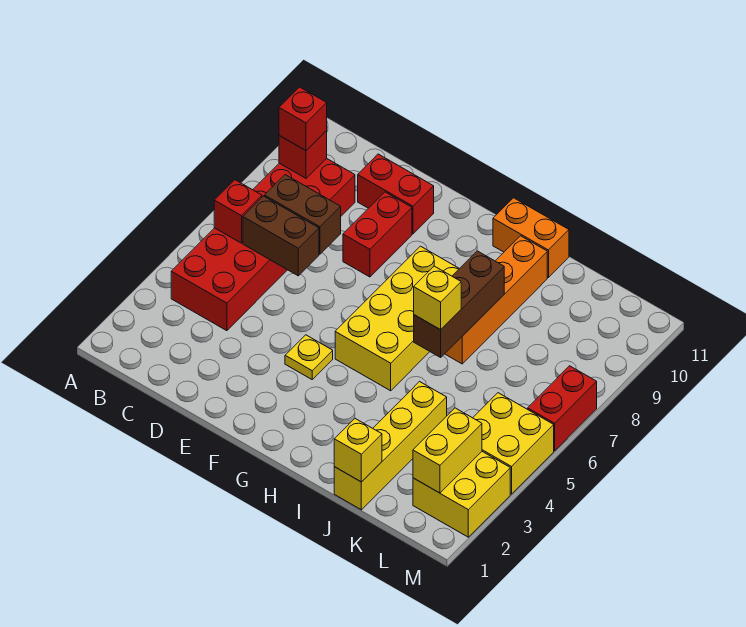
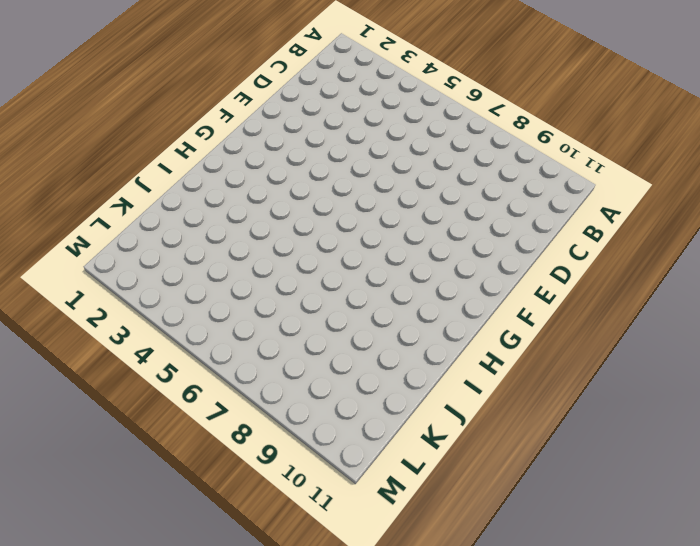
none -> red brick B4:C9 level 1
none -> red brick D10:E10 level 1
none -> red brick E8:E9 level 1

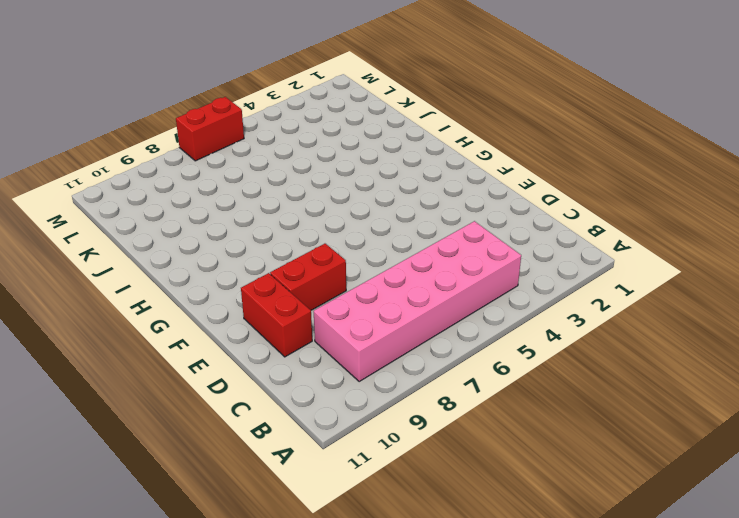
pink brick B4:C9 level 1 -> red brick B4:C9 level 1
none -> yellow plate F4 level 1
none -> yellow brick G5:H8 level 1
none -> orange brick H11:I11 level 1

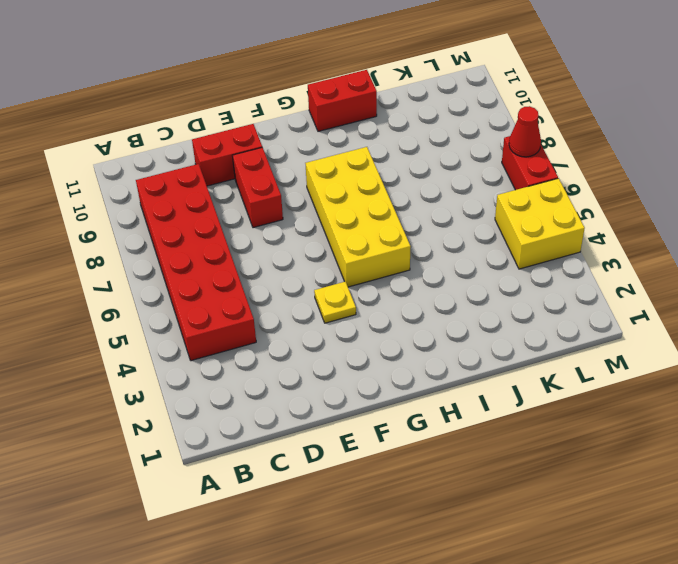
red brick H11:I11 level 1 -> orange brick H11:I11 level 1
red cone M7 level 2 -> none
none -> orange brick I7:I10 level 1
none -> yellow brick J1:J4 level 1
none -> yellow brick L2:M3 level 1

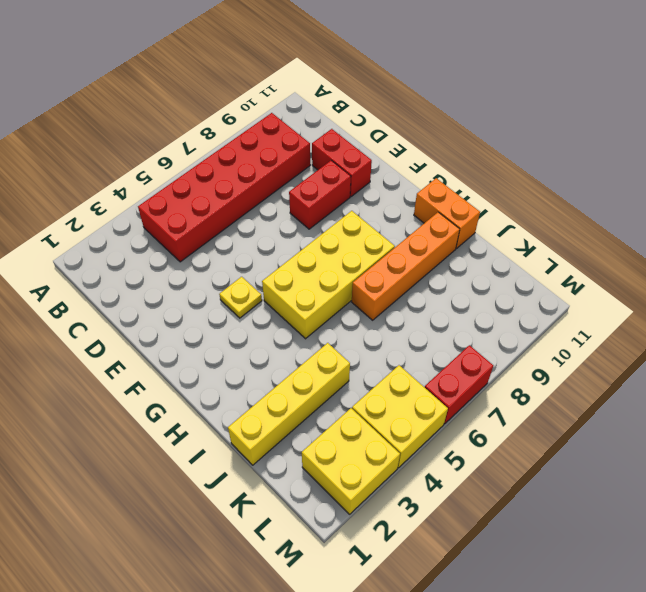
none -> red brick B6 level 2
none -> red brick B9 level 2
none -> brown brick C6:D6 level 2

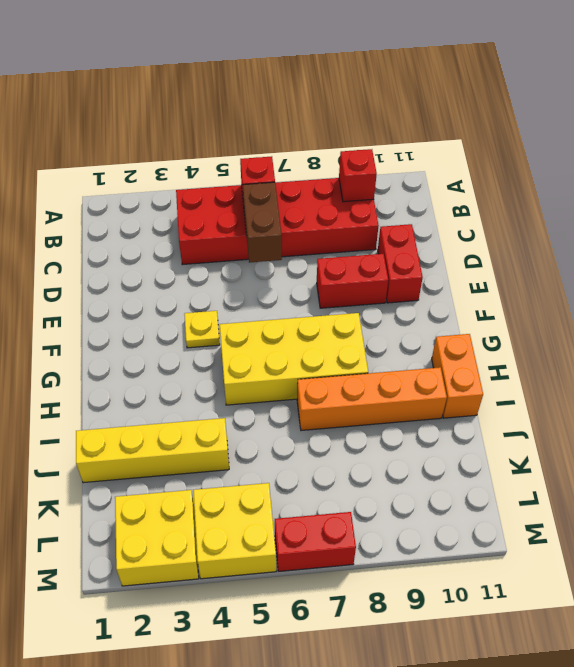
none -> brown brick C7:D7 level 2
none -> brown brick I6:I8 level 2
none -> yellow brick J1 level 2

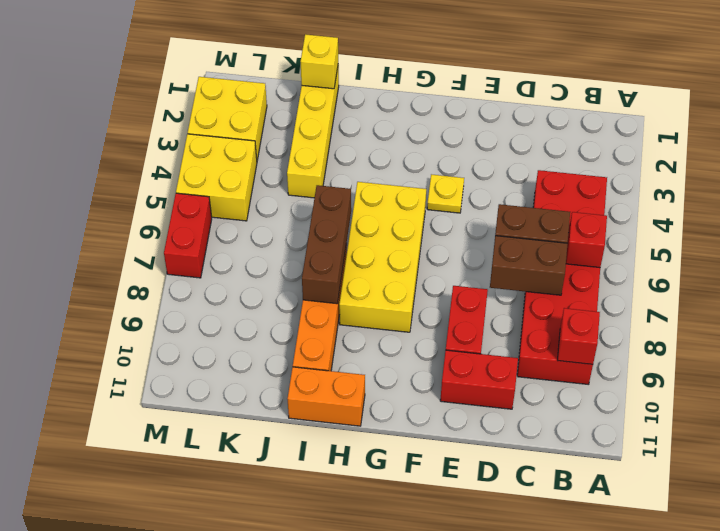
none -> yellow brick L2:L3 level 2
none -> red brick B9 level 3
none -> yellow brick I6 level 3

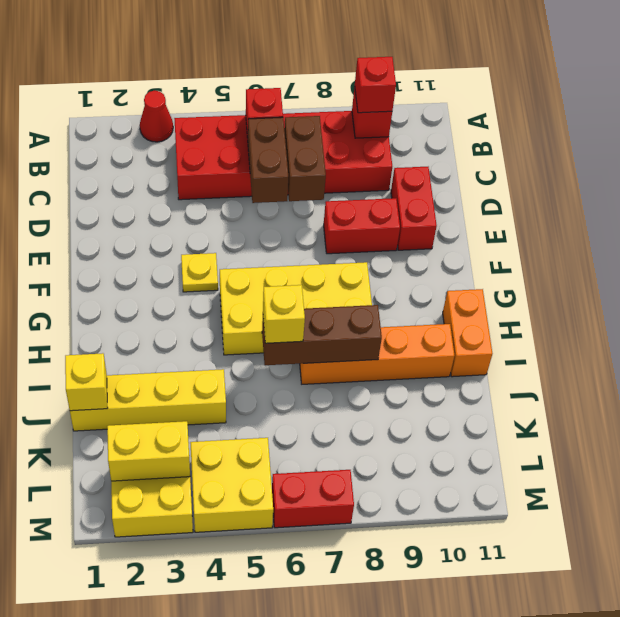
red cone A3 level 1 -> none

